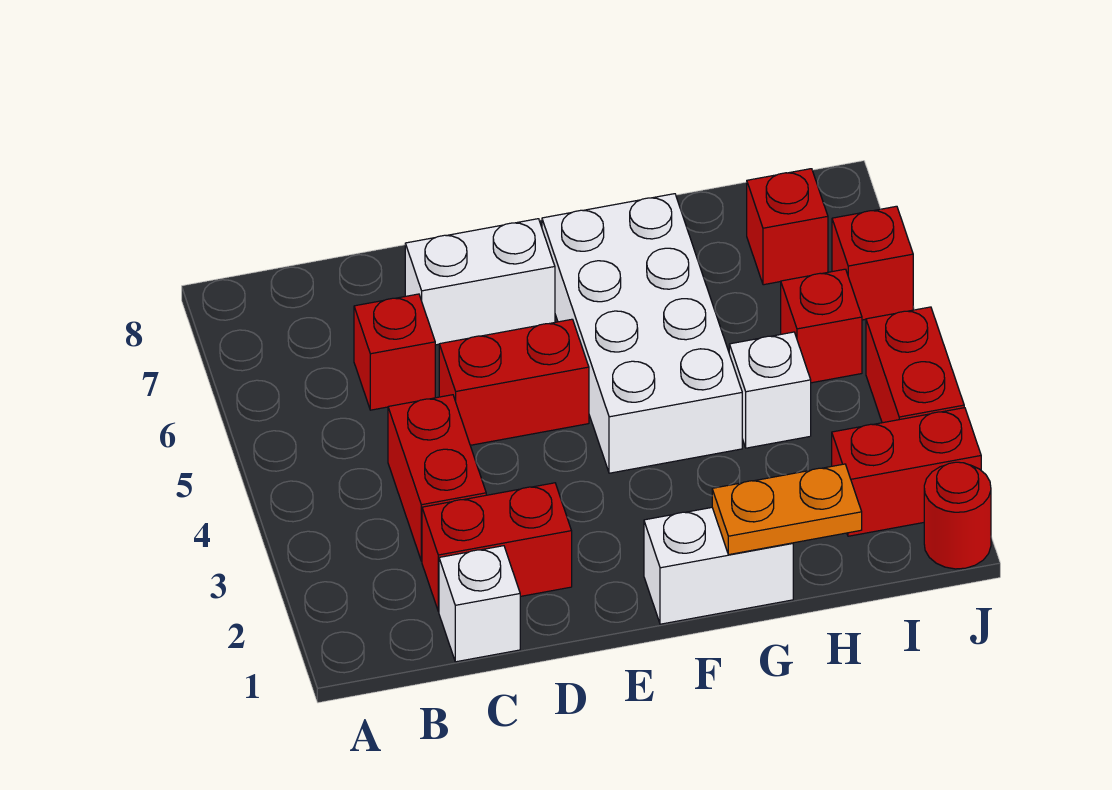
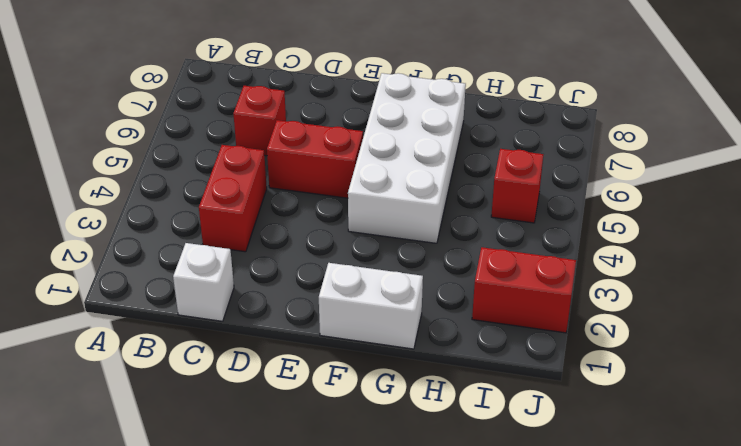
none -> red brick C2:D2 level 1
none -> white brick D7:E7 level 1
none -> white brick H4 level 1

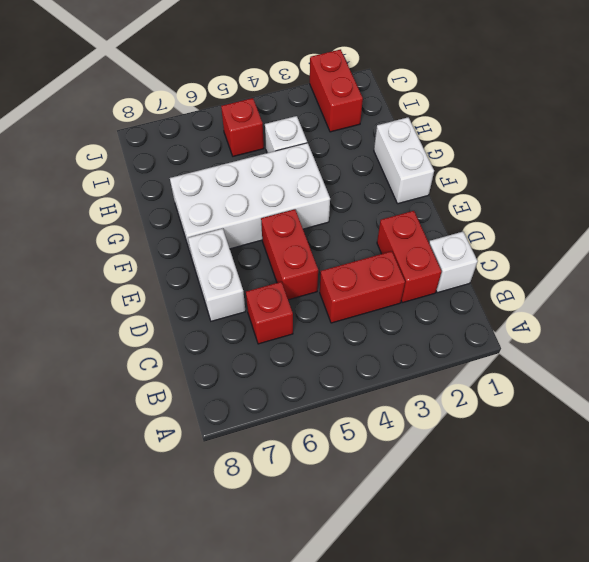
none -> red brick I7 level 1
none -> red round brick J1 level 1
none -> red brick J3:J4 level 1

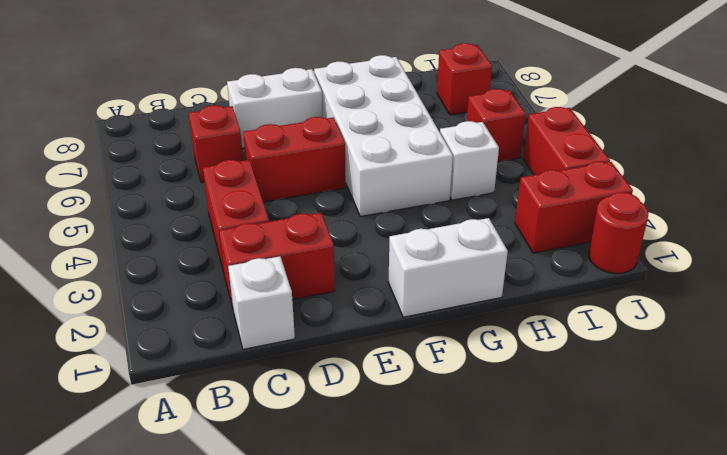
none -> red brick J6 level 1
none -> orange plate G1:H1 level 2

